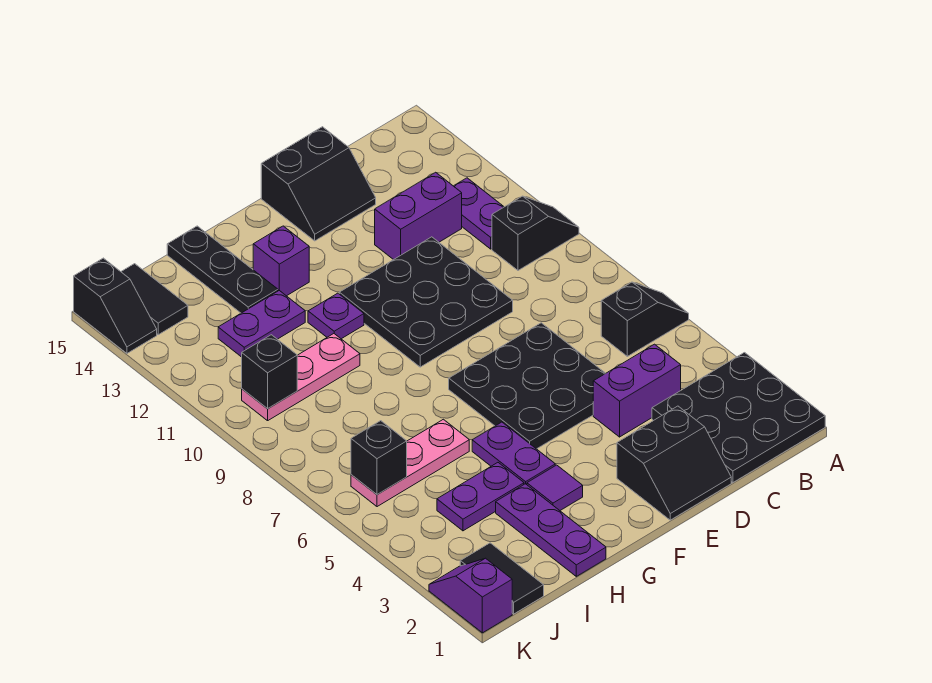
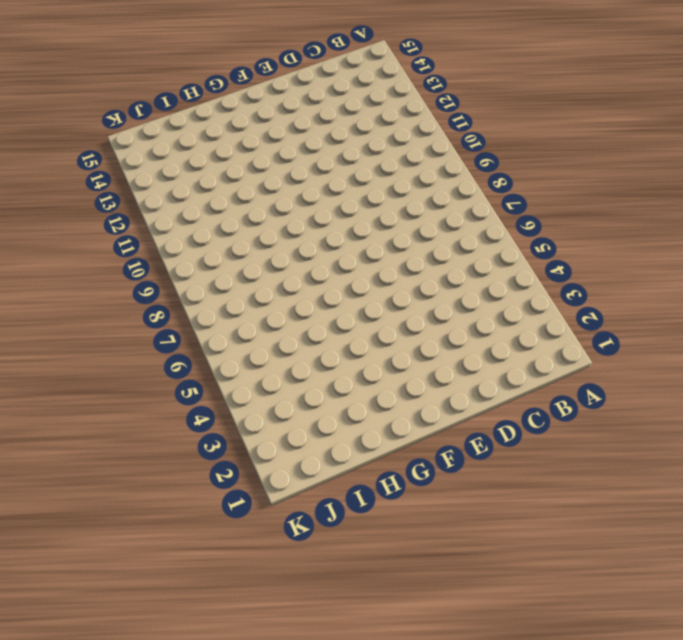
none -> black plate A1:C3 level 1
none -> black slope A6:B6 level 1 top B
none -> black slope A10:B10 level 1 top B

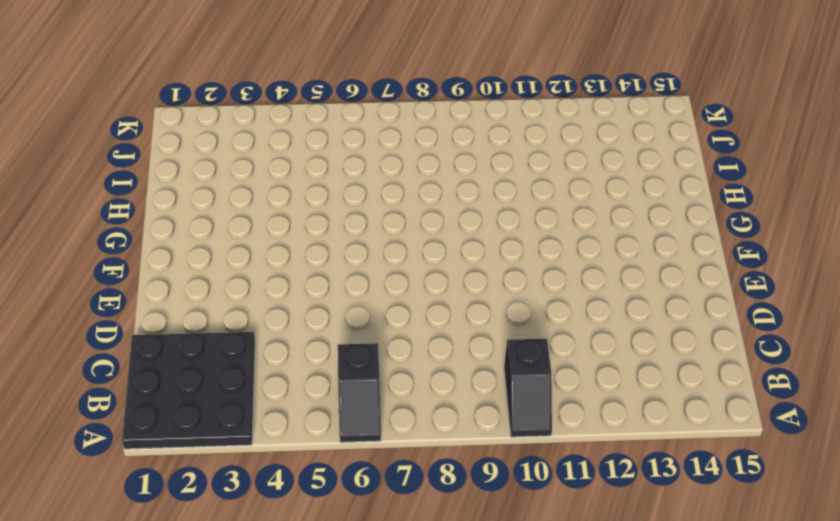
none -> purple plate B11:B12 level 1
none -> purple brick C4:D4 level 1
none -> purple brick C12:D12 level 1

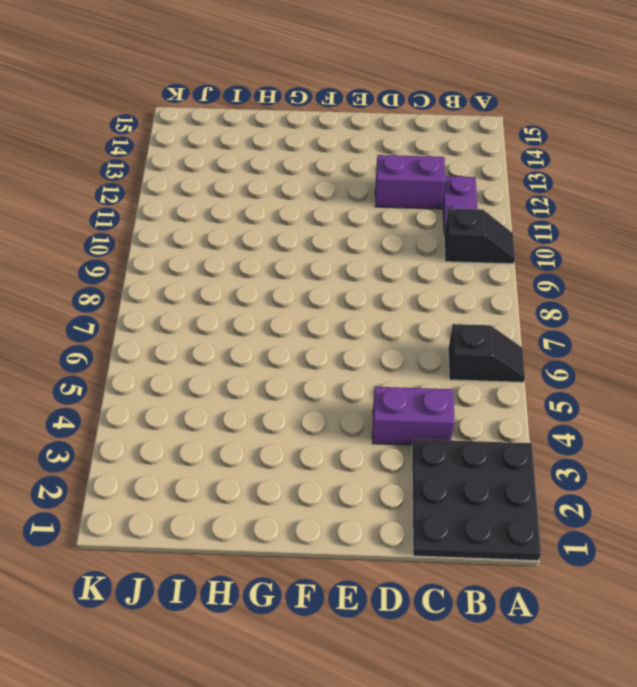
none -> black slope D1:E2 level 1 top 2
none -> black plate D5:F7 level 1
none -> black plate D9:F11 level 1

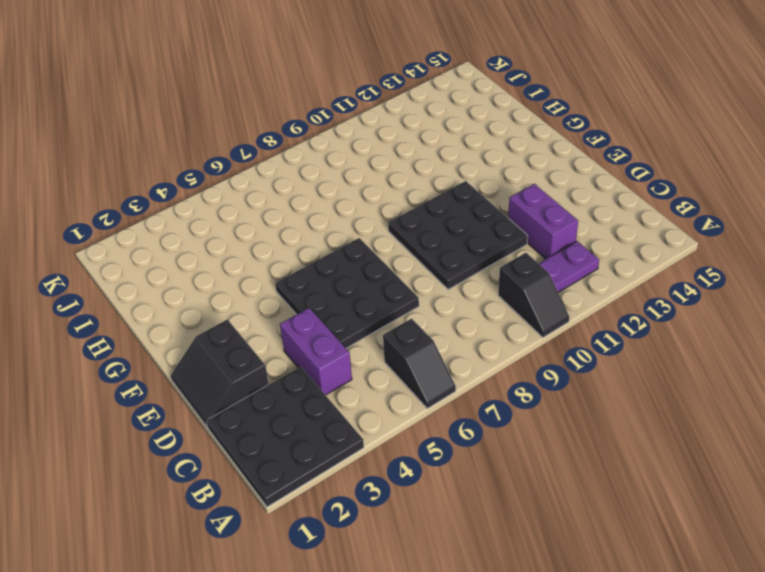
none -> black slope D14:E15 level 1 top 15
none -> purple tile G3 level 1
none -> purple plate G4:G5 level 1

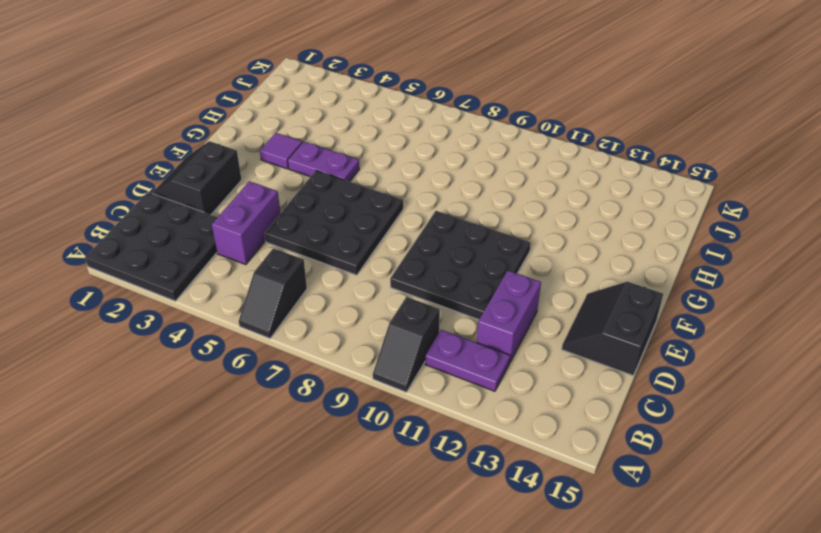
none -> purple plate G11 level 1
none -> purple brick G13 level 1
none -> purple plate H1:H3 level 1

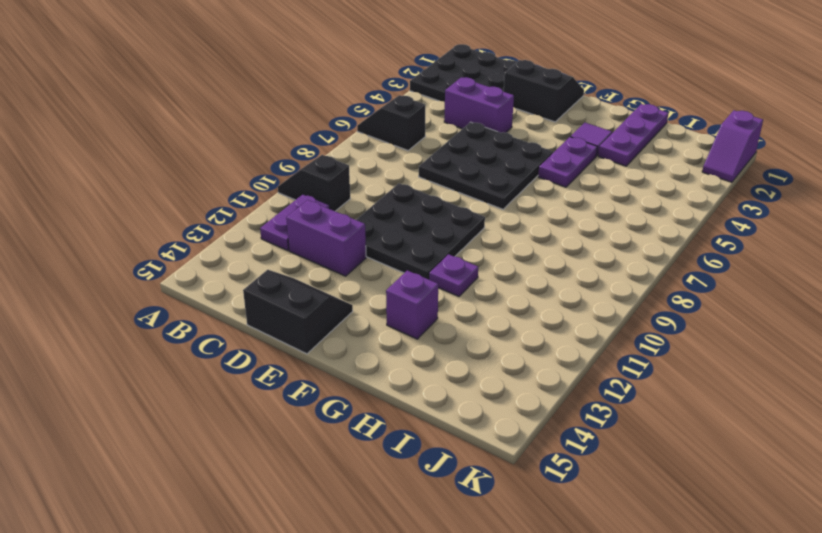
none -> purple plate H4:I4 level 1
none -> pink plate H6:J6 level 1
none -> pink plate H10:J10 level 1

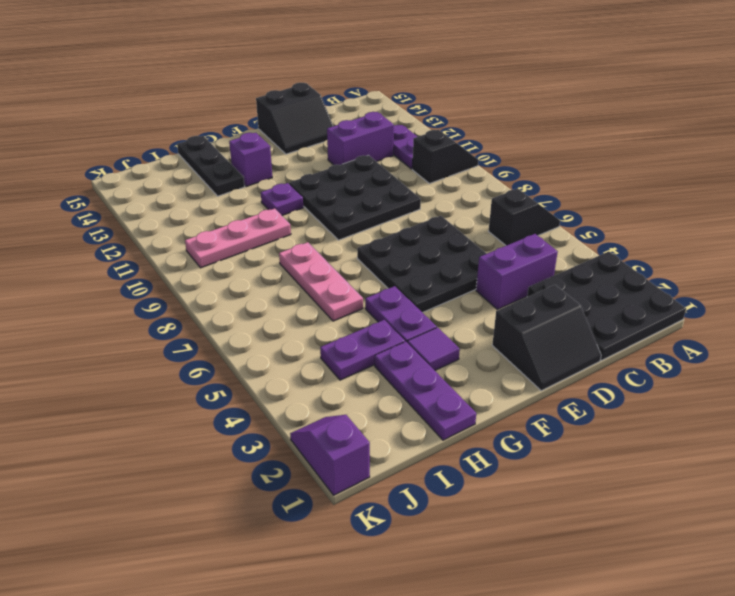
pink plate H6:H8 level 1 -> pink plate H6:J6 level 1
none -> purple plate H12:I12 level 1
none -> black tile J1:J2 level 1
none -> black tile J14:J15 level 1

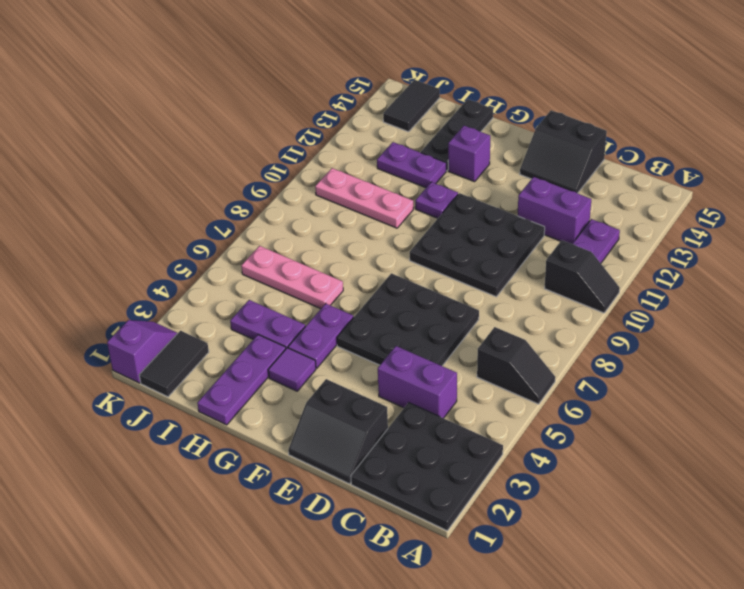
none -> black slope K14:K15 level 1 top 15
none -> black brick J6 level 2
none -> black brick J10 level 2

